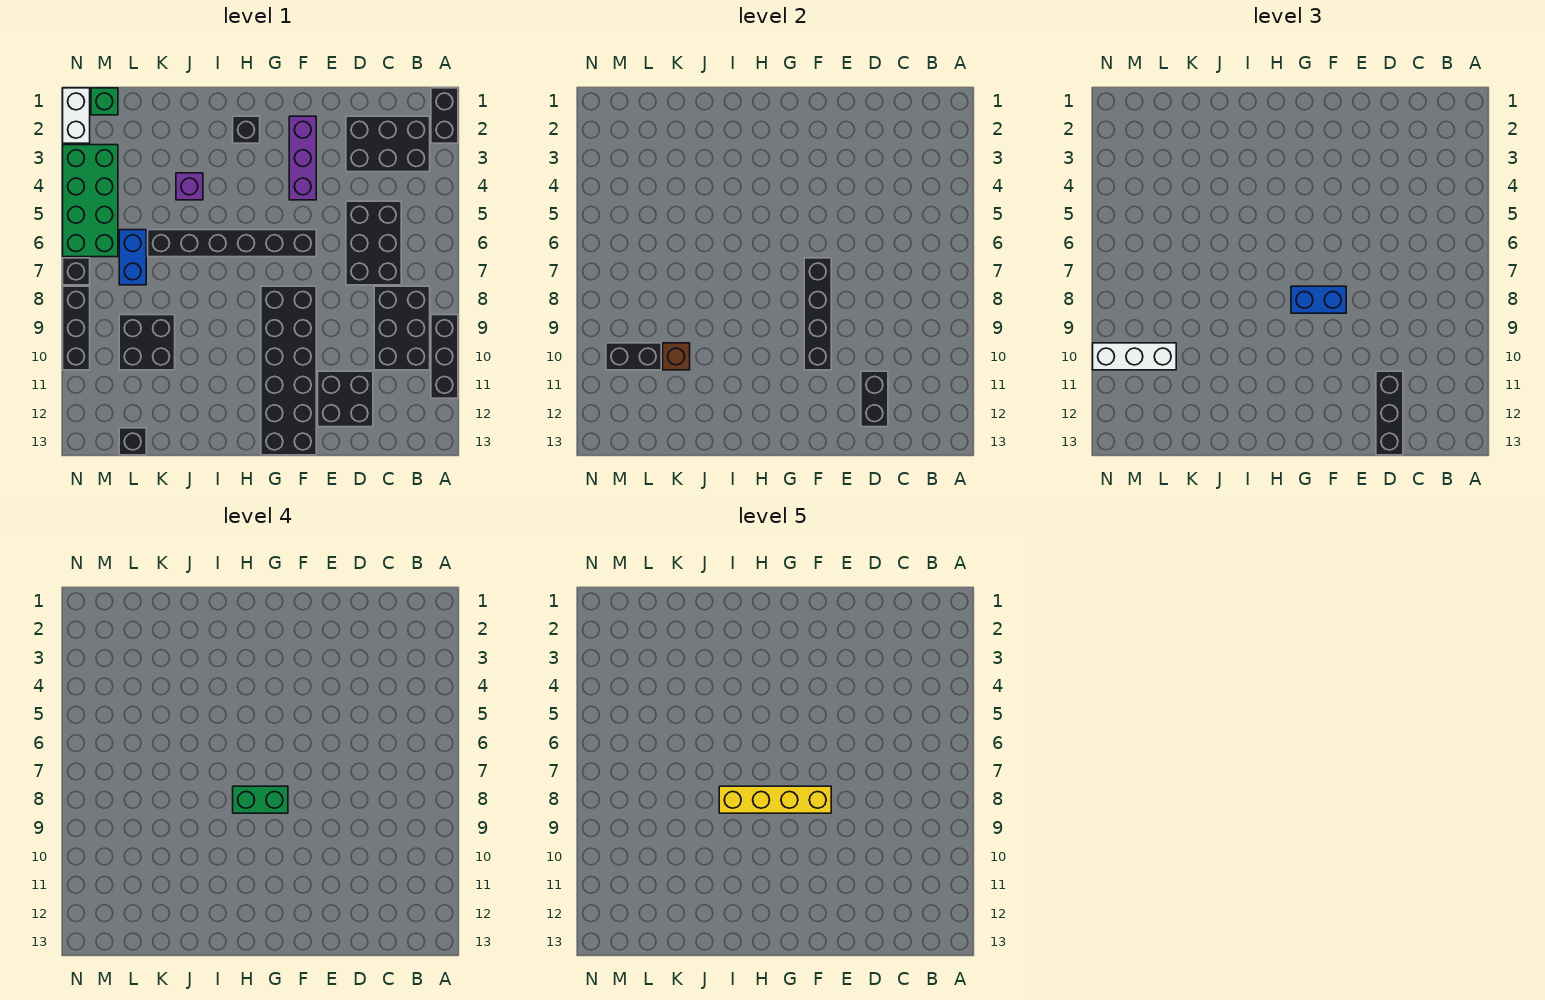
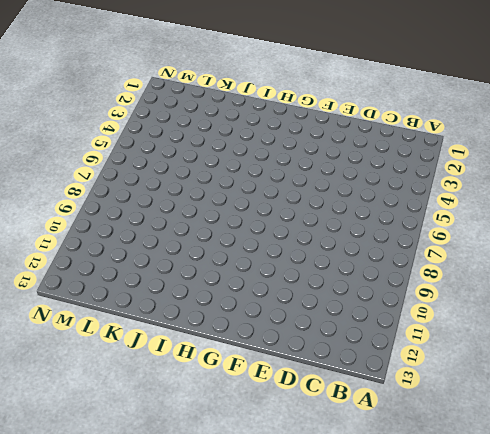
none -> black brick A1:A2 level 1
none -> black brick A9:A11 level 1
none -> black brick B2:D3 level 1

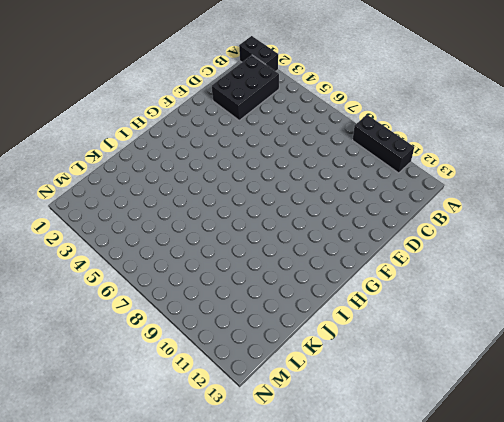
none -> black brick B8:C10 level 1
none -> black brick C5:D7 level 1
none -> black brick D11:E12 level 1

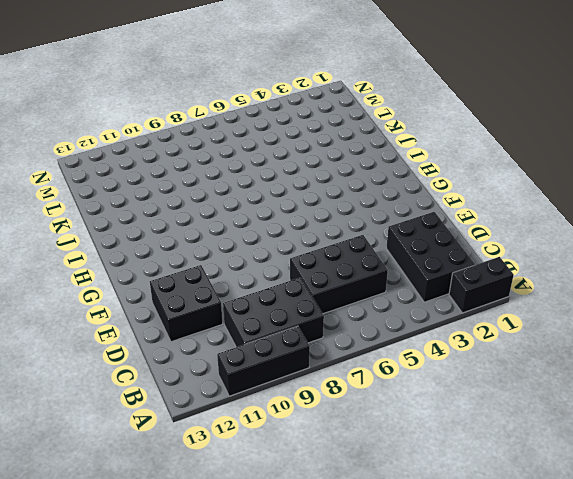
none -> purple brick F2:F4 level 1
none -> black brick F6:K6 level 1
none -> black brick F8:G13 level 1

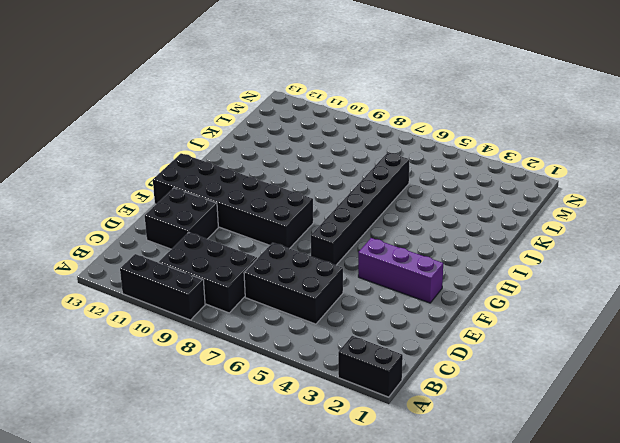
none -> black brick B2:D3 level 1
none -> black brick H2 level 1
none -> purple brick J4 level 1

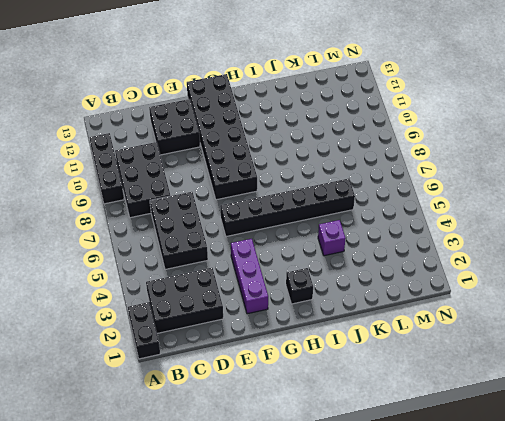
none -> black brick K9:L10 level 1
none -> blue brick L6:L7 level 1
none -> black brick L13 level 1

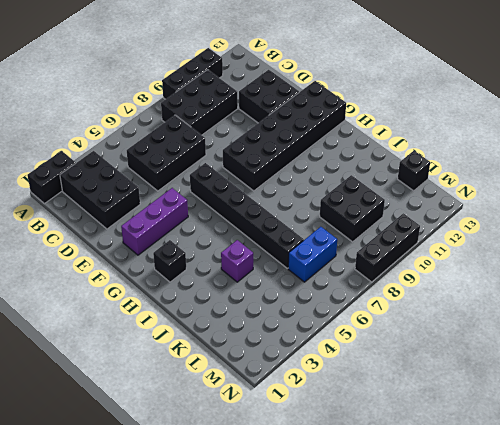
none -> green brick M1 level 1
none -> green brick M3:N6 level 1
none -> white brick N1:N2 level 1

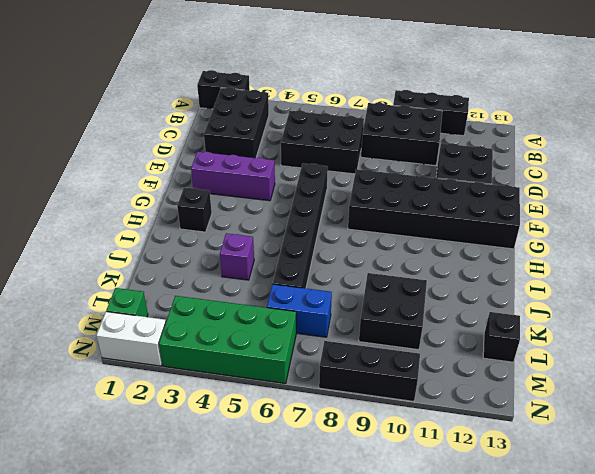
none -> black brick N7 level 1
none -> black brick D11:D12 level 2
none -> black brick F7:F10 level 2

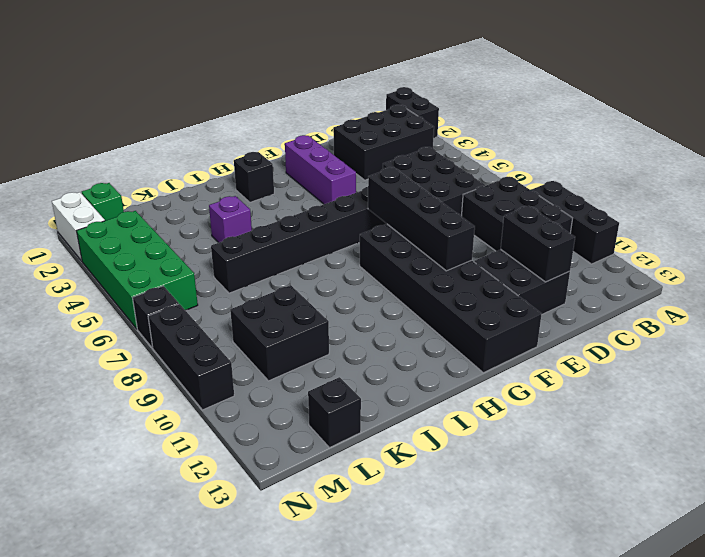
none -> blue brick L6:L7 level 1
none -> brown brick K10 level 2
none -> black brick L10:M10 level 2

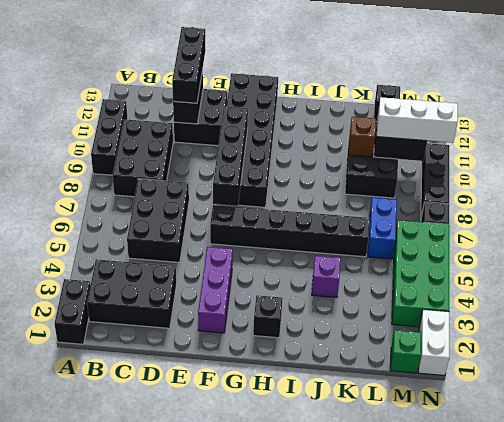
none -> blue brick F8:G8 level 3
none -> green brick G8:H8 level 4
none -> yellow brick F8:I8 level 5

